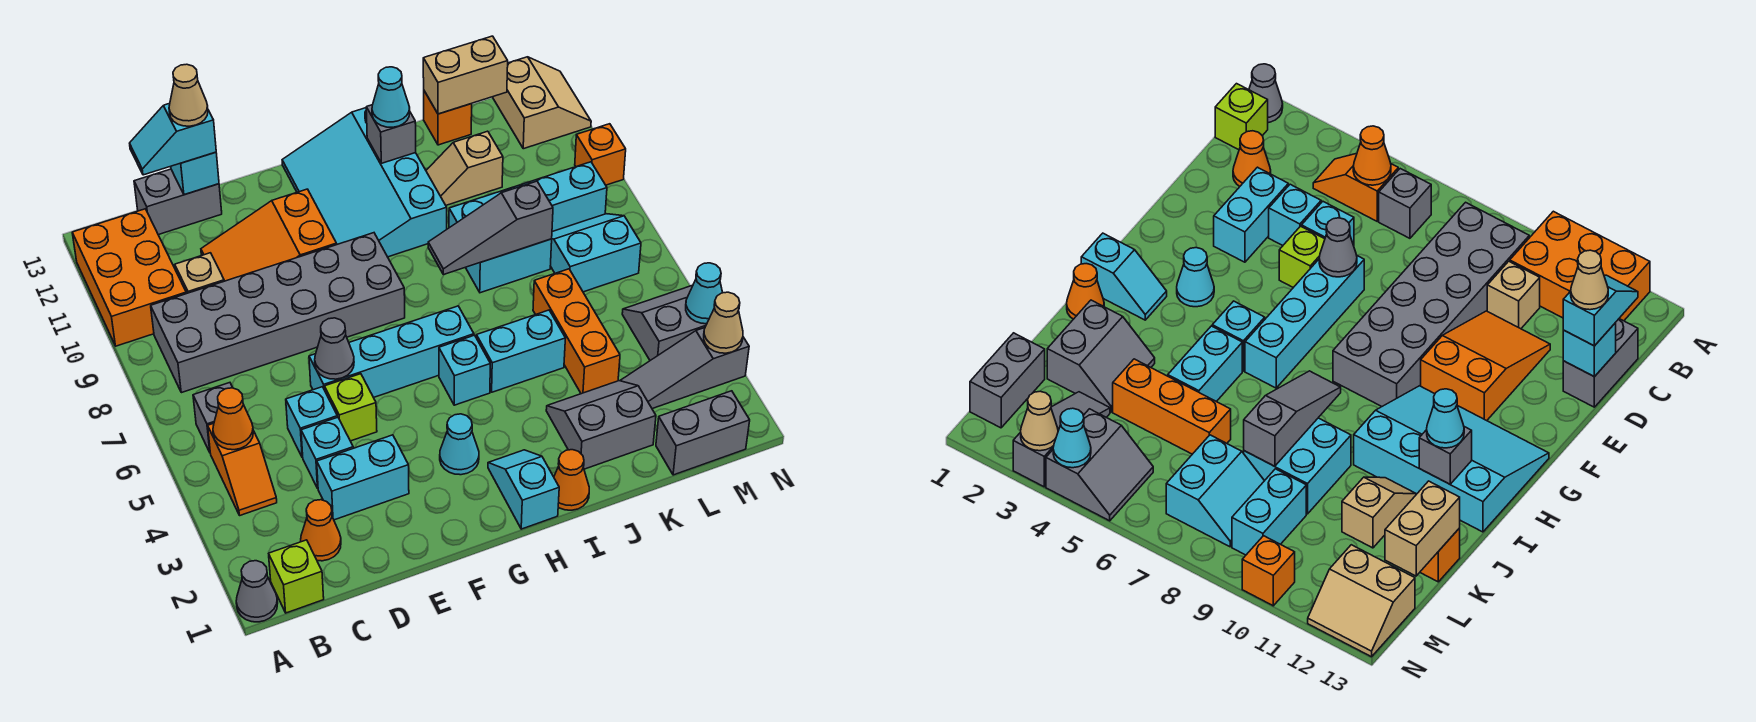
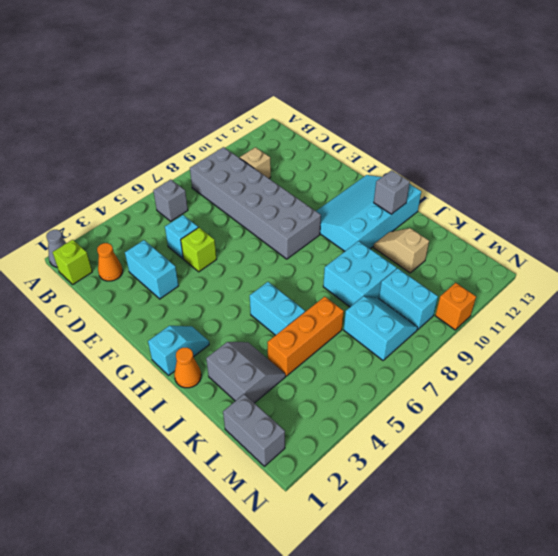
none -> orange brick A10:B12 level 1
none -> orange slope B4:B5 level 1 top 5
none -> grey brick C13:D13 level 1
none -> cyan brick D4 level 1

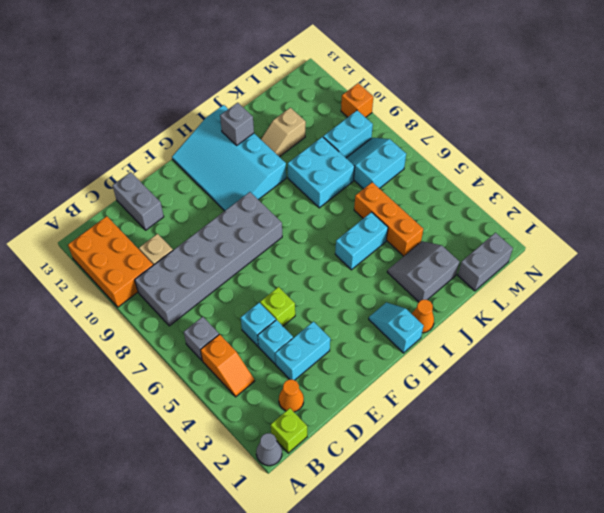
grey brick D12:D13 level 1 -> grey brick C13:D13 level 1
none -> orange slope D10:F11 level 1 top F
none -> cyan brick E6:H6 level 1
none -> cyan cone G3 level 1
none -> cyan brick H5 level 1

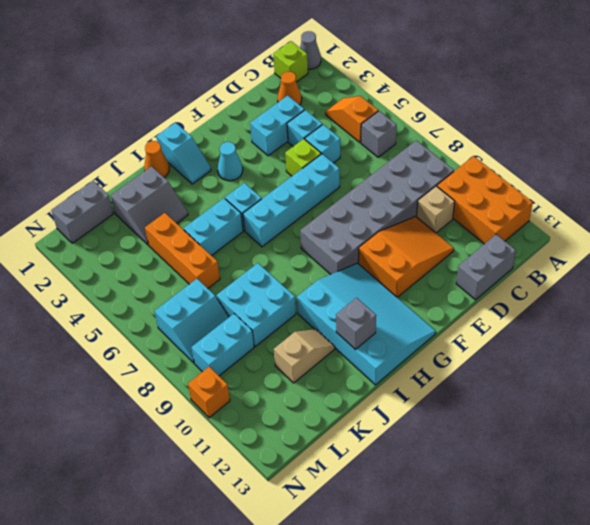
none -> orange brick K13 level 1
none -> grey slope L3:N3 level 1 top N
none -> grey slope M4:N5 level 1 top 4
none -> tan slope M12:N13 level 1 top M

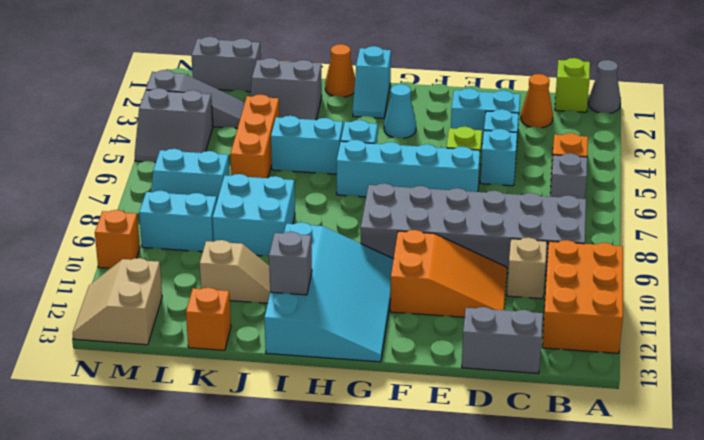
none -> orange cone B5 level 2
none -> cyan brick D13 level 2
none -> grey cone E6 level 2
none -> grey slope I8:K8 level 2 top K

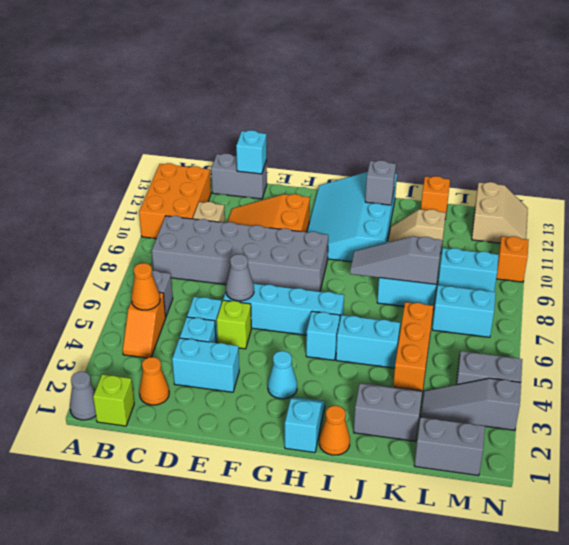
none -> tan brick K13:L13 level 2
none -> tan cone N3 level 2
none -> cyan cone N4 level 2
none -> cyan slope C13:D13 level 3 top D

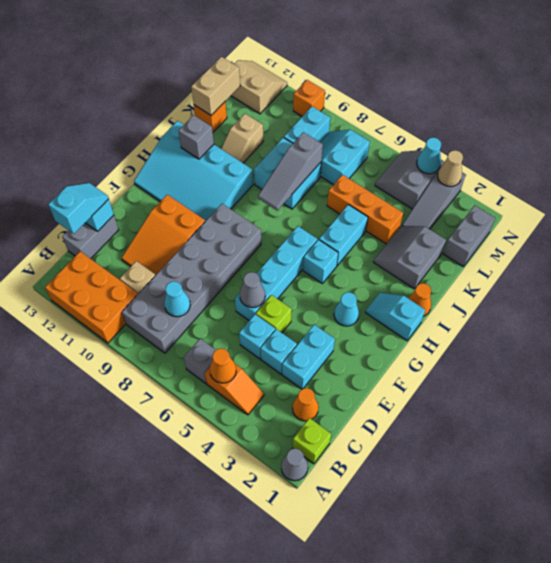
cyan cone C8 level 2 -> cyan cone I12 level 3
cyan slope C13:D13 level 3 top C -> cyan slope C13:D13 level 3 top D
none -> tan cone D13 level 4

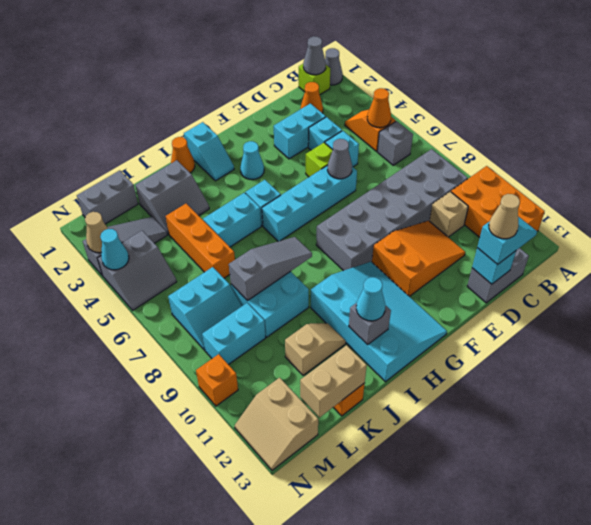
grey cone B1 level 2 -> none

